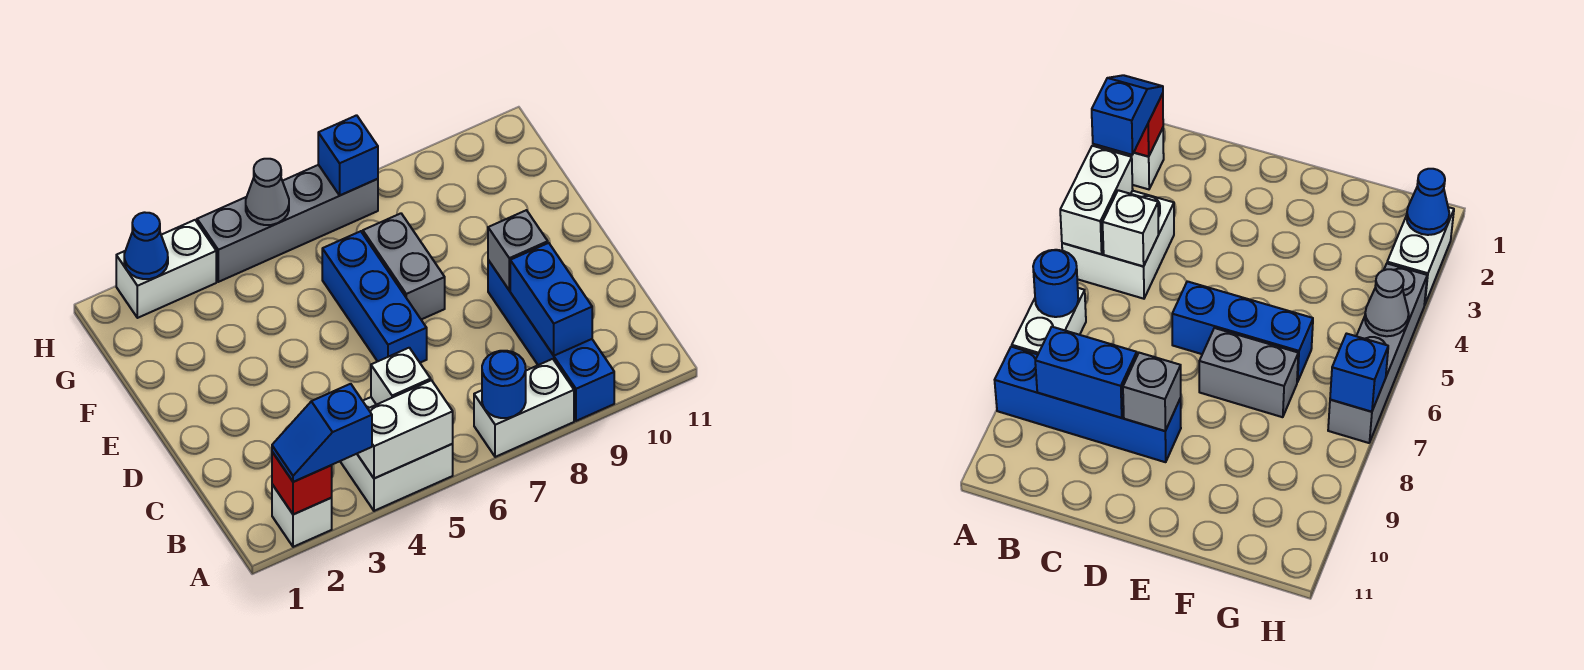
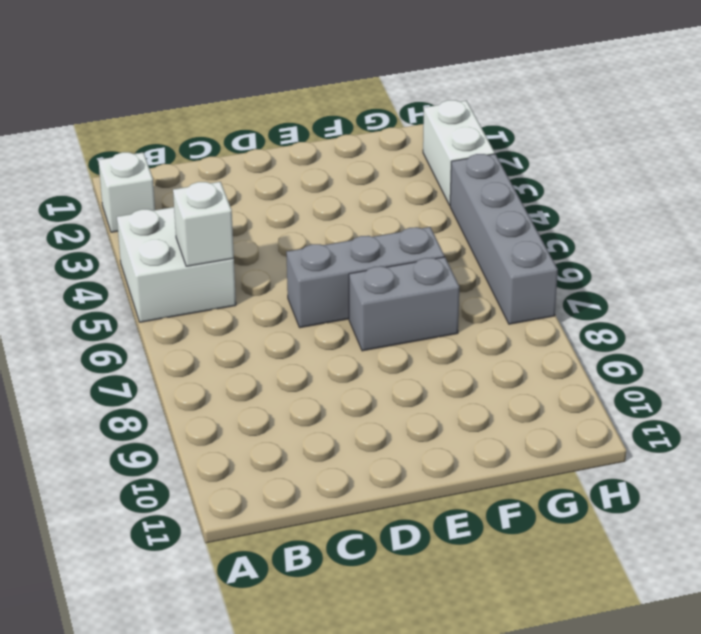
grey brick D6:F6 level 1 -> blue brick D6:F6 level 1
none -> white brick A7:A8 level 1
none -> blue brick A9:D9 level 1
none -> red brick A2 level 2

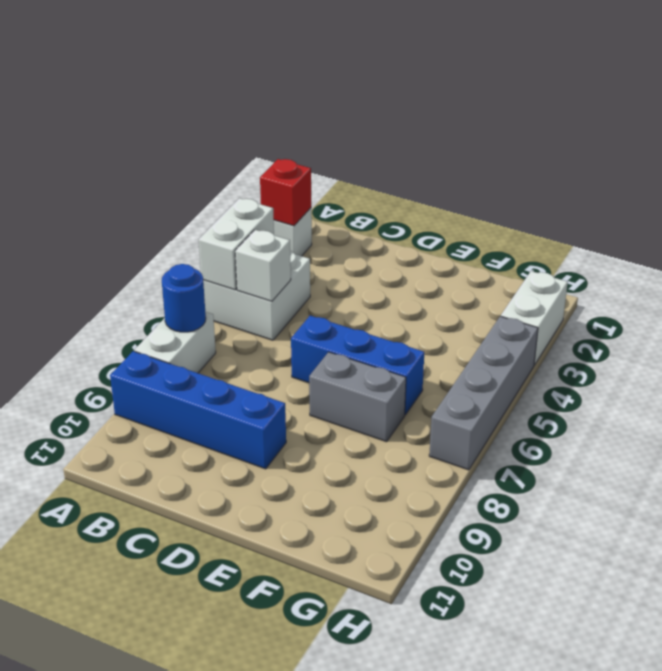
none -> blue brick B9:C9 level 2
none -> grey brick D9 level 2
none -> blue cone H2 level 2

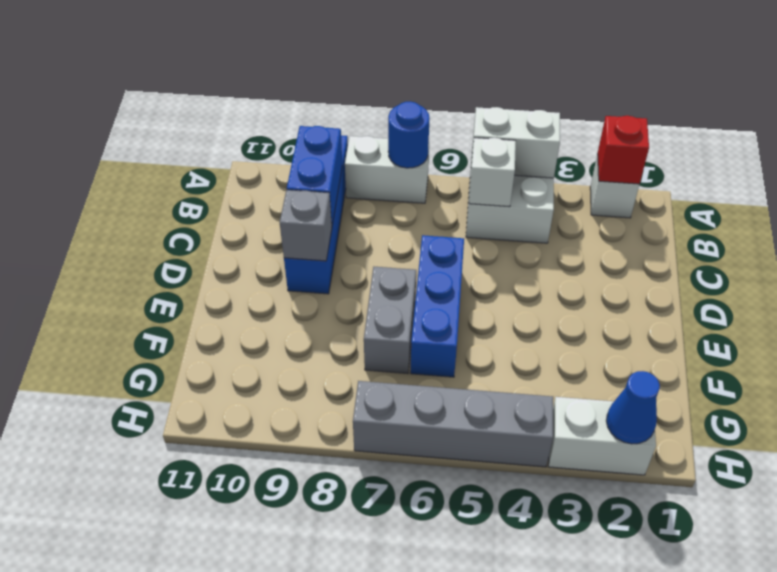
none -> grey cone H5 level 2
none -> blue brick H7 level 2
none -> blue slope A2:A3 level 3 top 3

